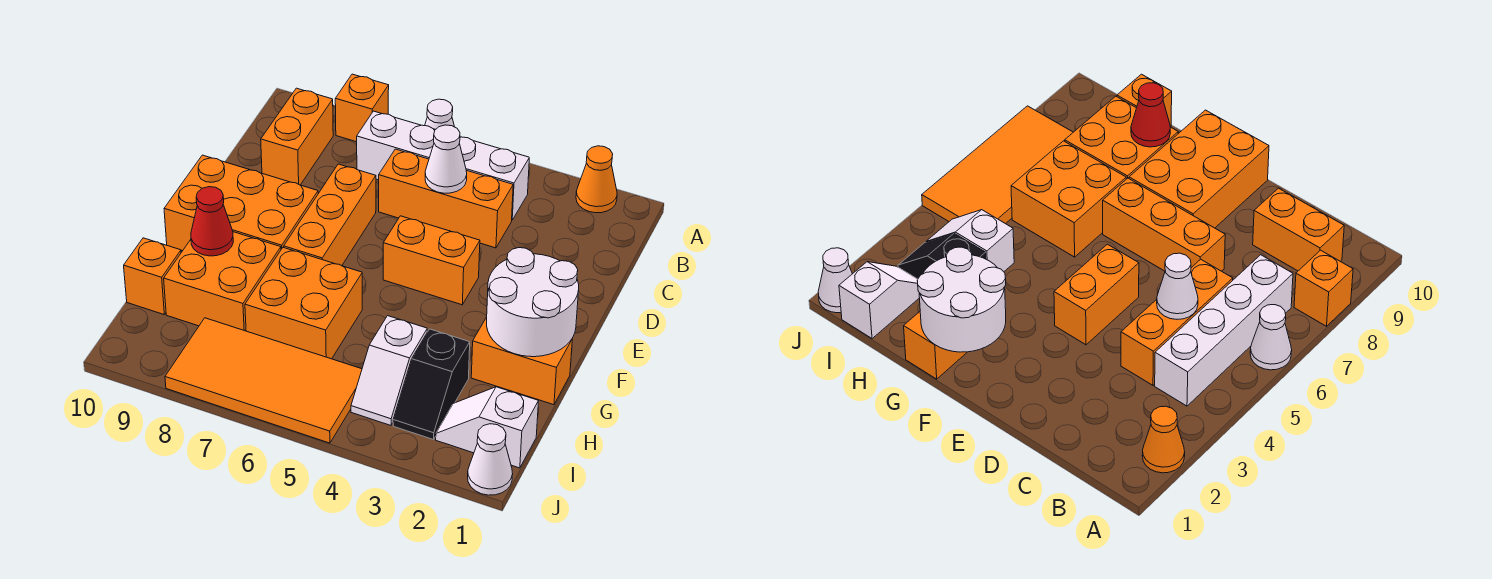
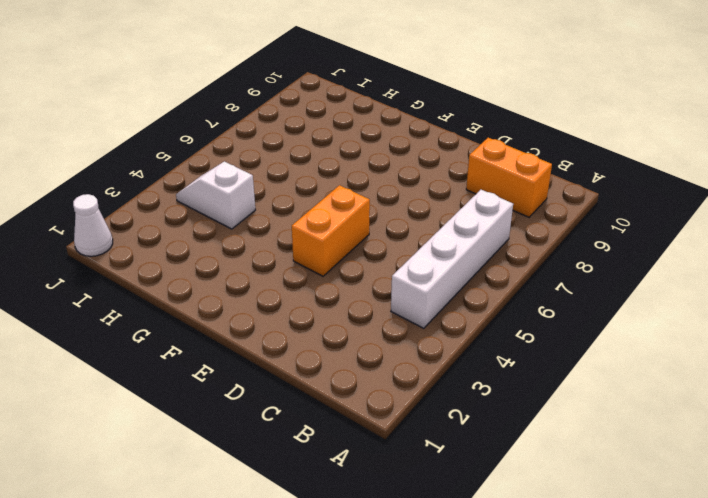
none -> orange cone A2 level 1
none -> white cone A6 level 1
none -> orange brick A8 level 1

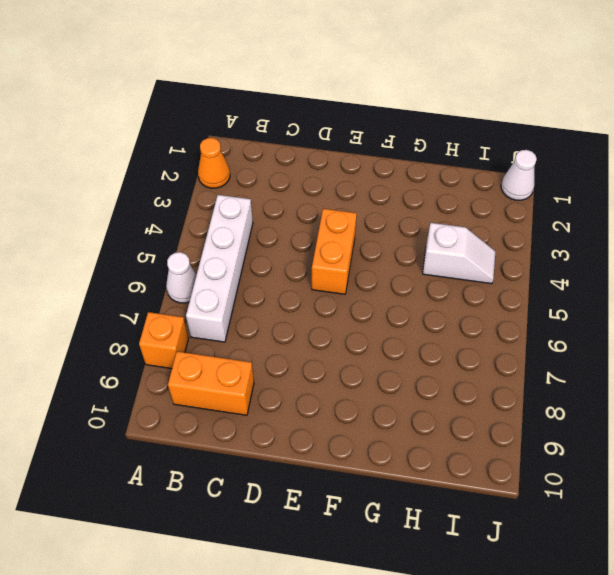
none -> orange brick C4:C6 level 1
none -> orange brick D7:F7 level 1
none -> orange brick E8:F10 level 1

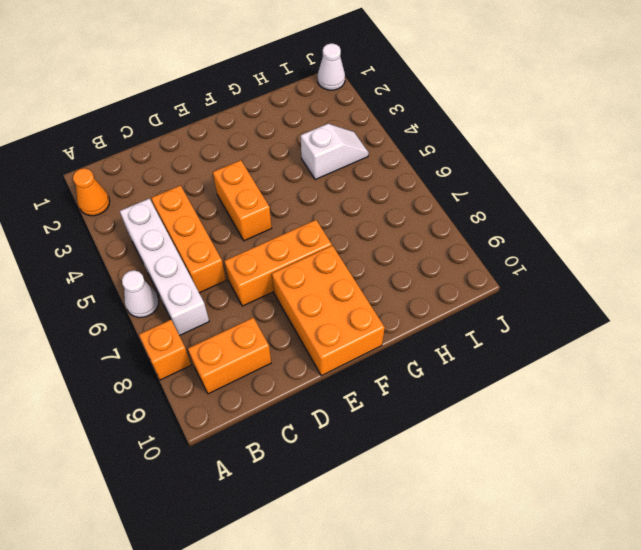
none -> orange brick G1:G2 level 1
none -> orange brick G6:H7 level 1
none -> orange brick G8:H9 level 1

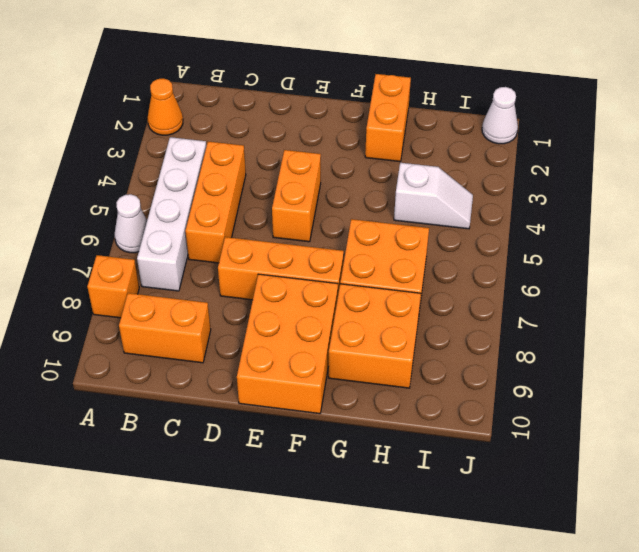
none -> black slope H3:I3 level 1 top H
none -> orange brick H10 level 1
none -> white slope I1:I2 level 1 top 1

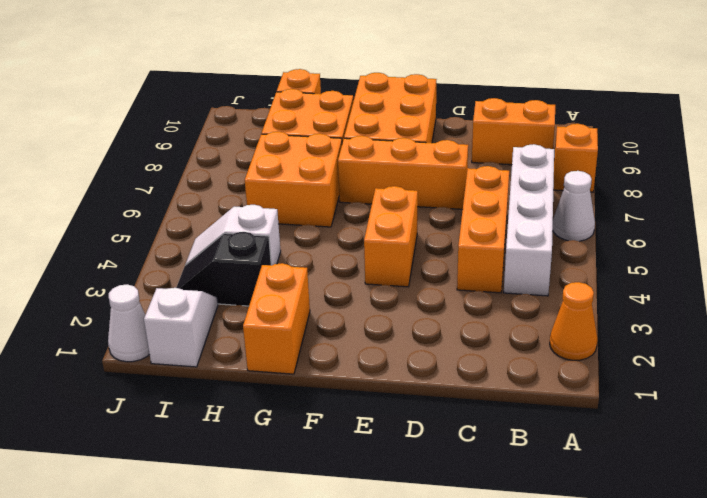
none -> orange tile I5:J8 level 1
none -> white cone C5 level 2
none -> white round brick F1:G2 level 2

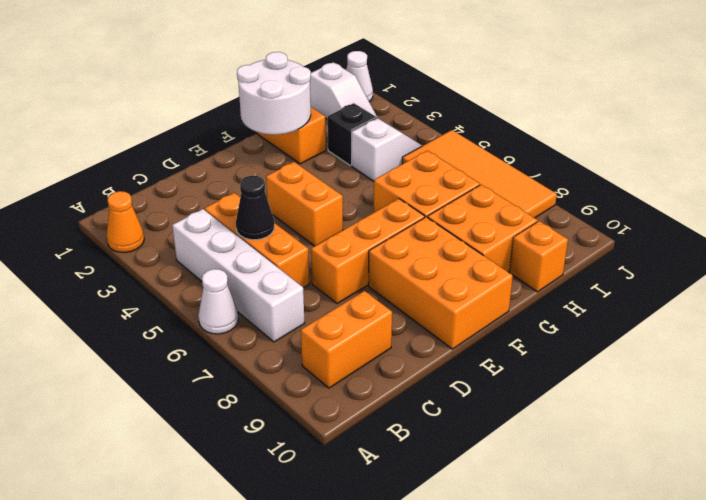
black cone C5 level 2 -> white cone C5 level 2
none -> orange brick A8 level 1
none -> red cone G9 level 2

